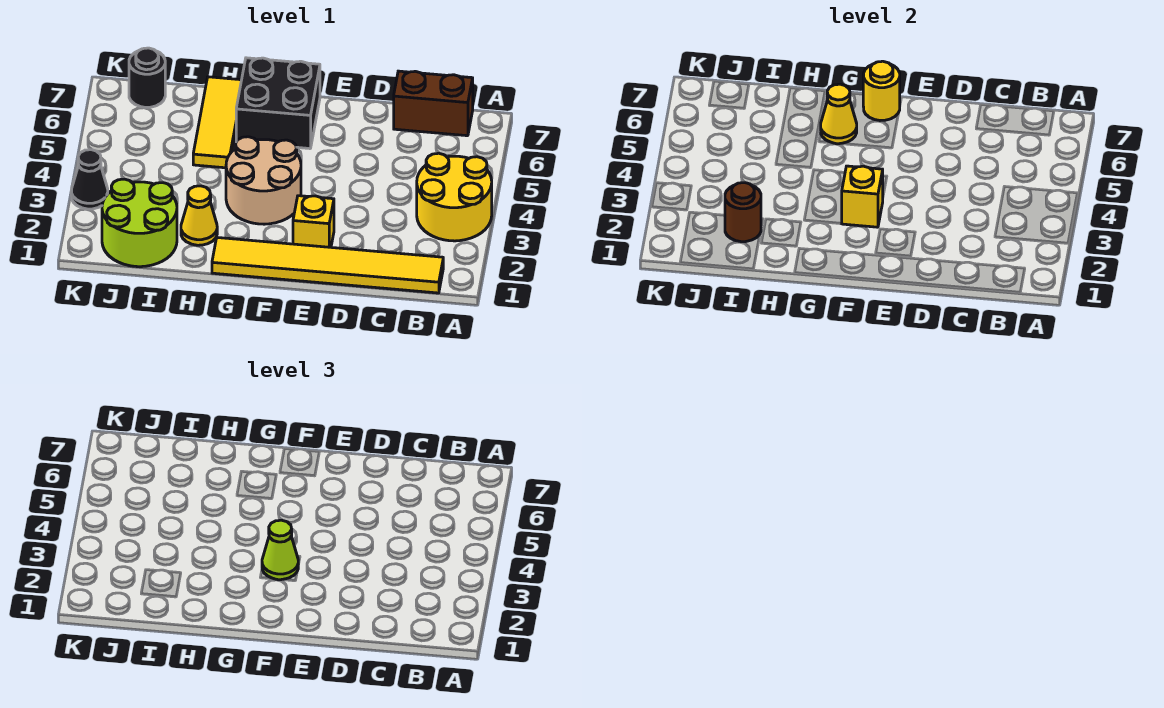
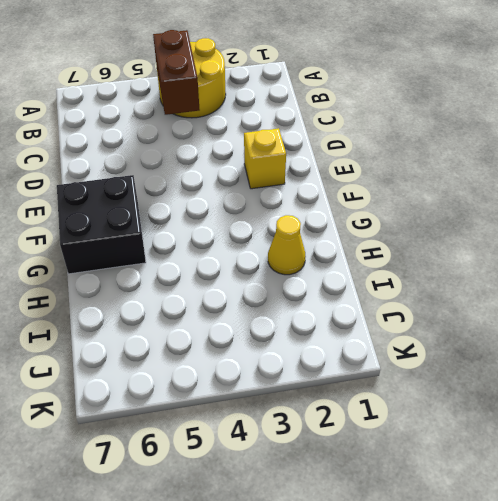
brown brick B4:C4 level 2 -> brown brick B7:C7 level 1
none -> yellow tile B1:G1 level 1
none -> tan round brick F3:G4 level 1
none -> yellow tile H5:H7 level 1

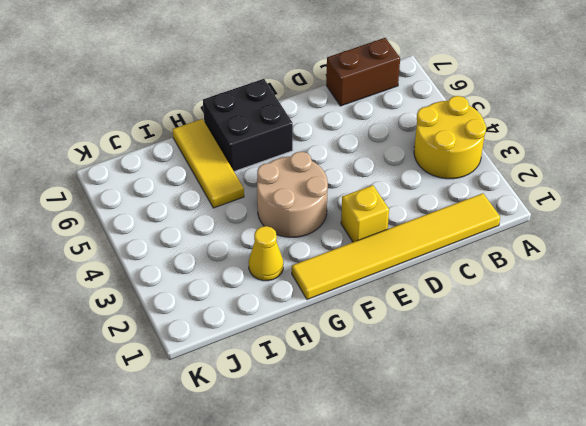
none -> lime round brick I1:J2 level 1
none -> black round brick J7 level 1
none -> black cone K3 level 1

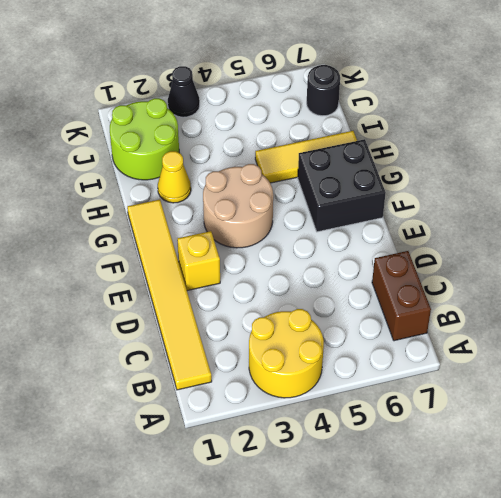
none -> yellow brick F3 level 2
none -> yellow round brick F7 level 2
none -> yellow cone G6 level 2

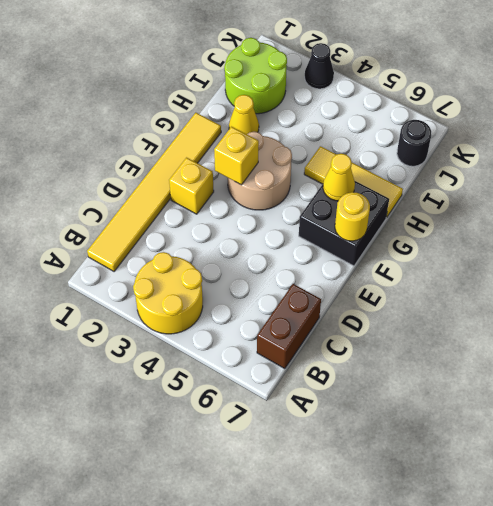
none -> brown round brick I2 level 2
none -> lime cone F3 level 3

